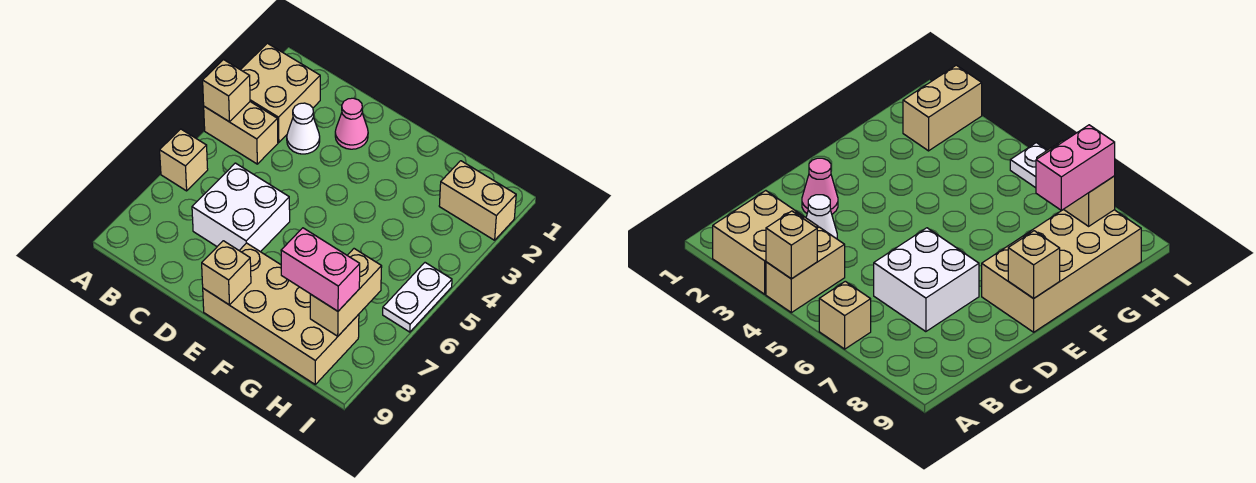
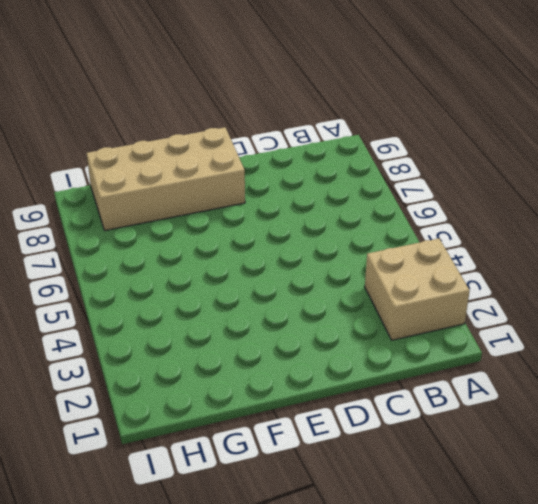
none -> tan brick A4:B4 level 1
none -> tan brick A6 level 1
none -> white cone C3 level 1

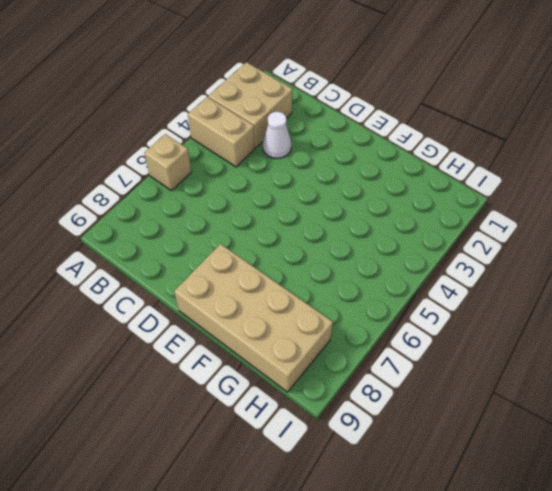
none -> white brick C6:D7 level 1
none -> pink cone D2 level 1
none -> tan brick H2:I2 level 1

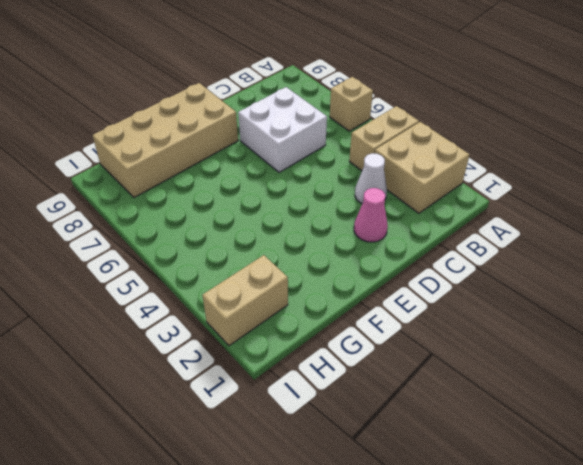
none -> white plate I5:I6 level 1
none -> tan brick A4 level 2
none -> tan brick E9 level 2

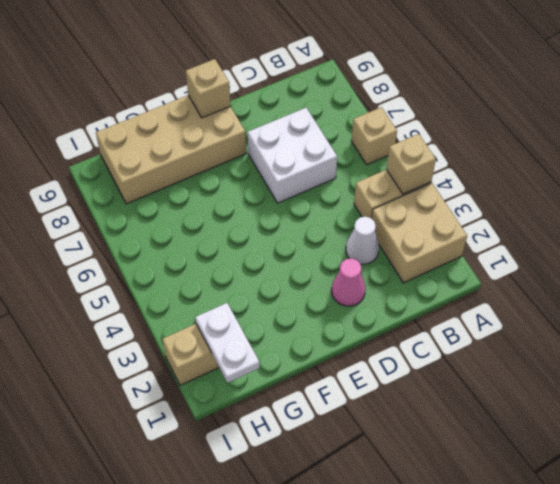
white plate H1:H2 level 2 -> white plate I5:I6 level 1
none -> tan brick H7:H8 level 2
none -> pink brick G8:H8 level 3

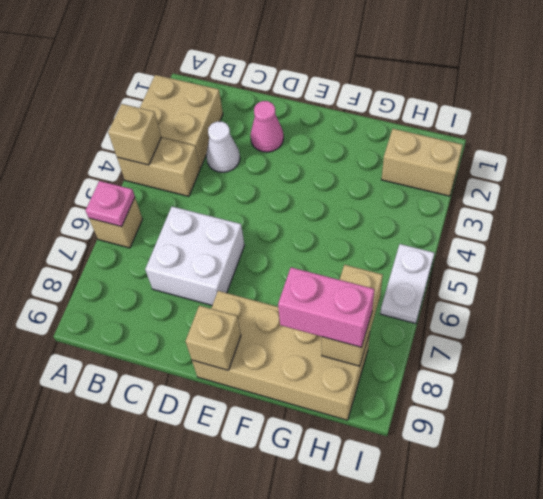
pink plate A6 level 2 -> none

